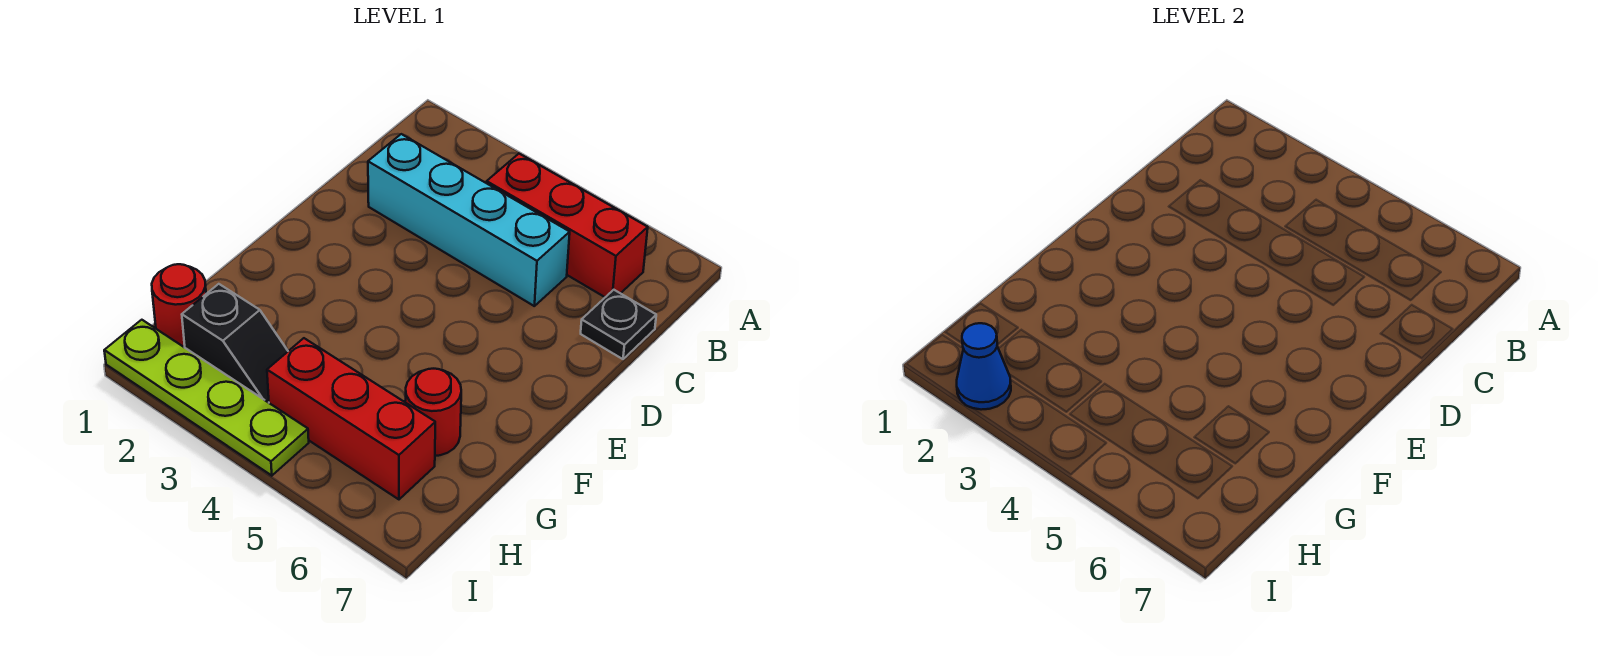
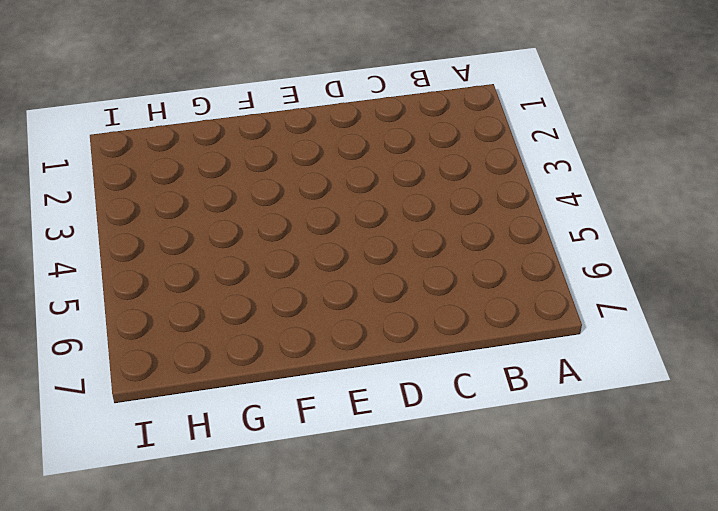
none -> red brick B4:B6 level 1
none -> cyan brick C2:C5 level 1

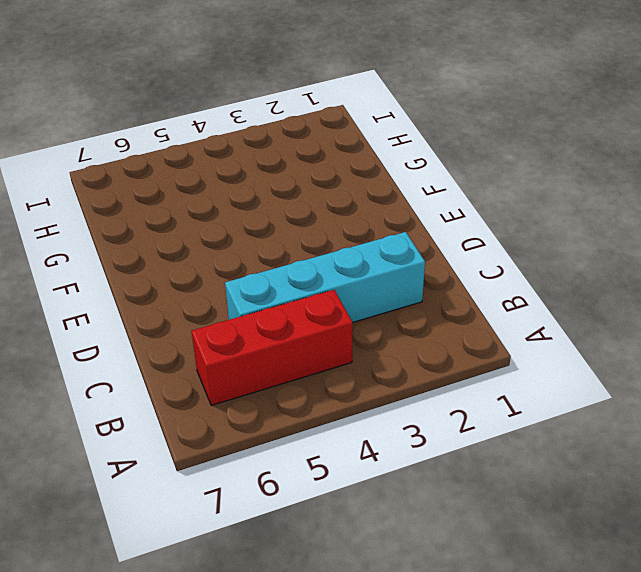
none -> black plate C7 level 1
none -> red round brick G6 level 1

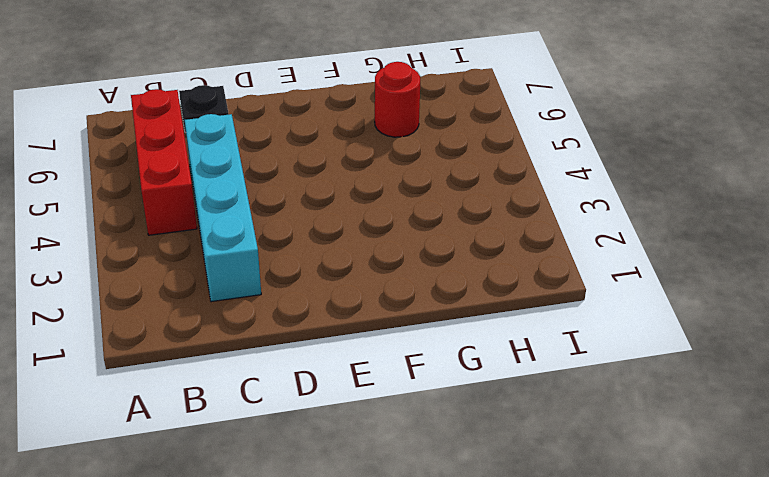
none -> red round brick H1 level 1
none -> black slope H2:H3 level 1 top 2

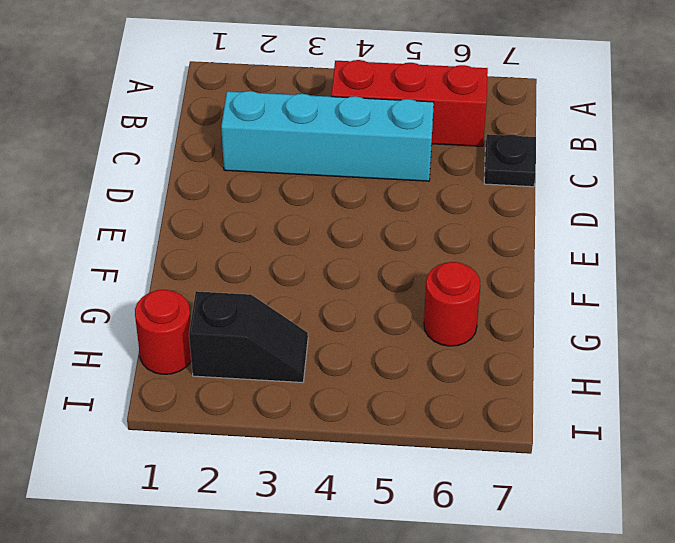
none -> red brick H4:H6 level 1
none -> lime plate I1:I4 level 1

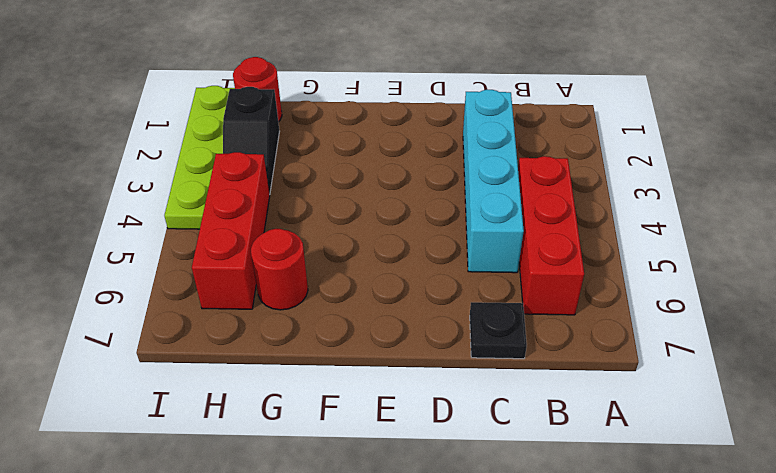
none -> blue cone I2 level 2

